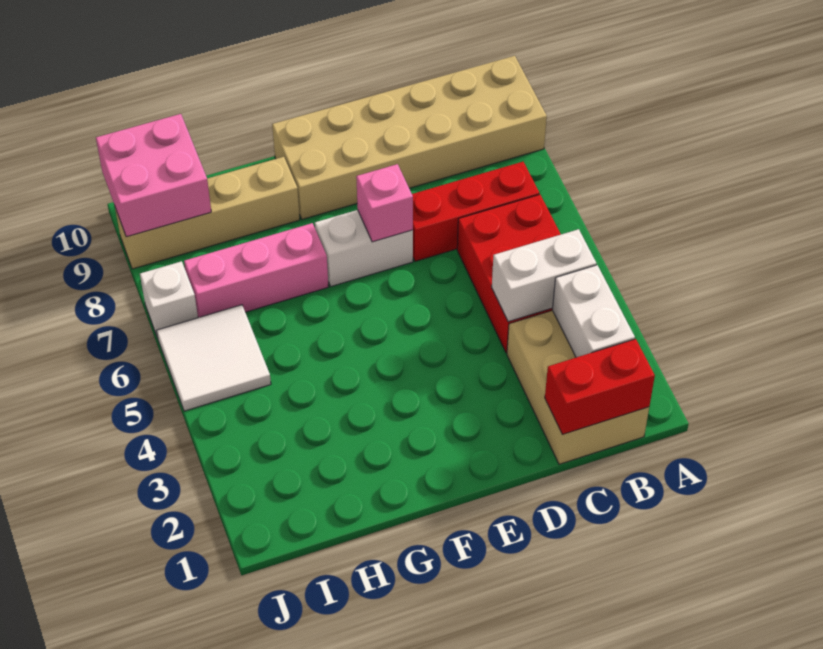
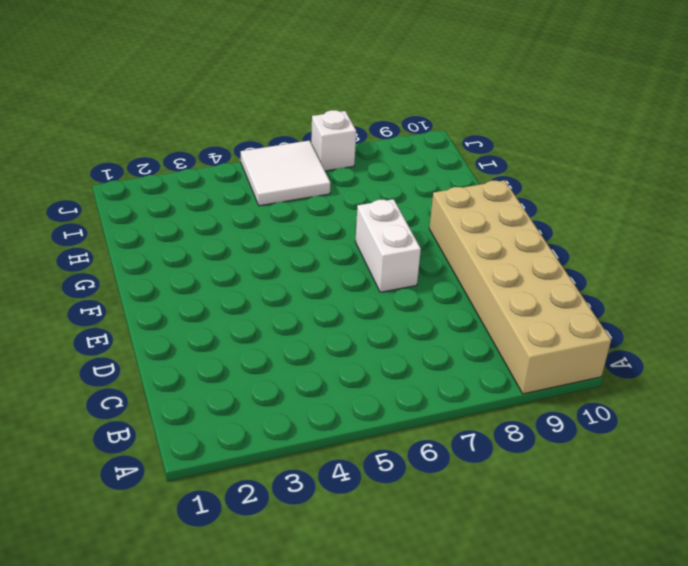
none -> tan brick B1:C3 level 1
none -> red brick B4:C6 level 1
none -> red brick B7:D7 level 1

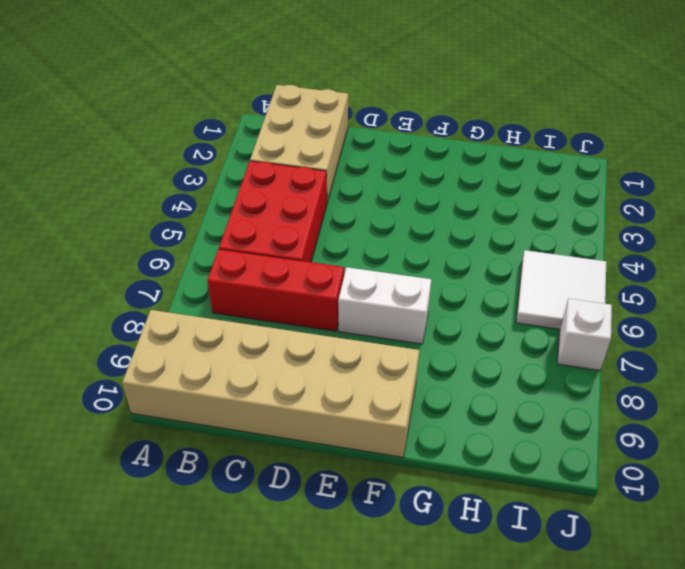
none -> pink brick G7:I7 level 1
none -> tan brick G9:J9 level 1
none -> red brick B1:C1 level 2

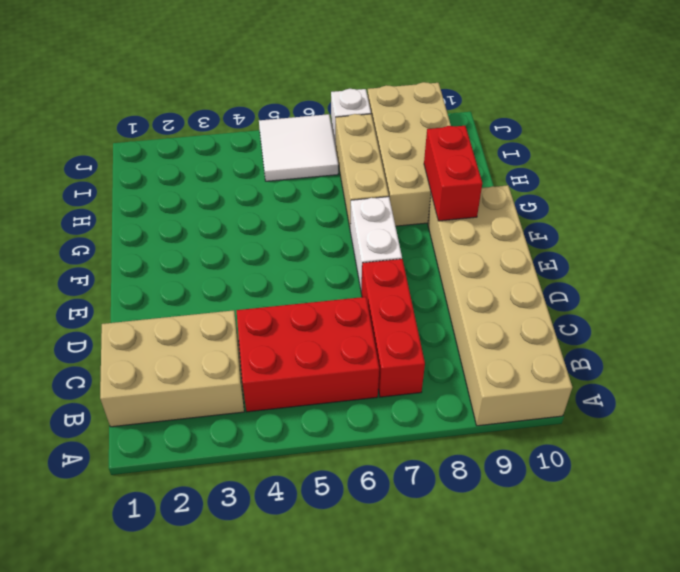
red brick F9:G9 level 2 -> red brick B1:C1 level 2
tan brick G7:I7 level 1 -> pink brick G7:I7 level 1
tan brick G8:J9 level 1 -> tan brick G9:J9 level 1
none -> white brick B2:B3 level 2
none -> white brick B4:C4 level 2
none -> pink brick E7 level 2

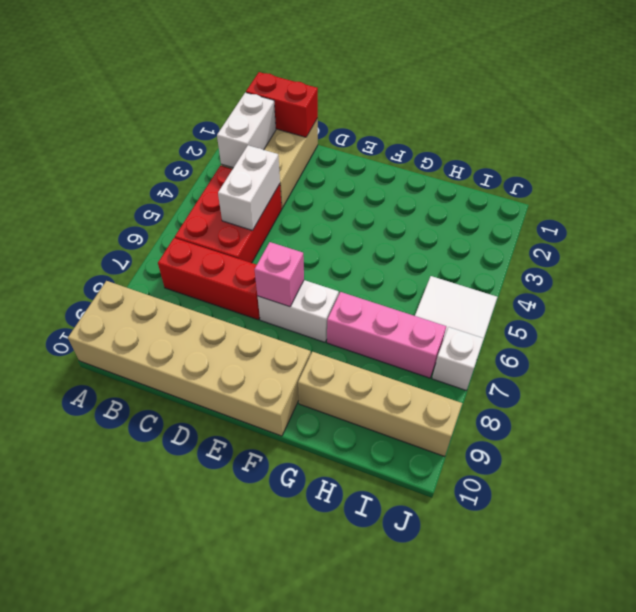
white brick C4:C5 level 2 -> white brick B4:C4 level 2
none -> pink brick I9:J10 level 2

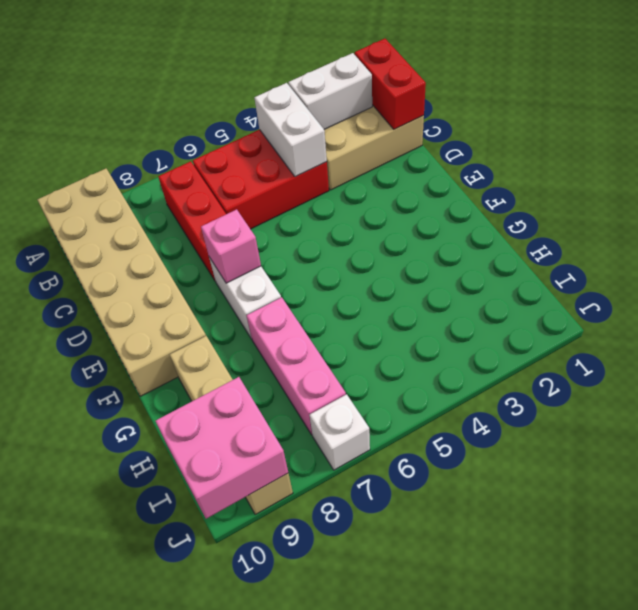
none -> white tile I5:J6 level 1

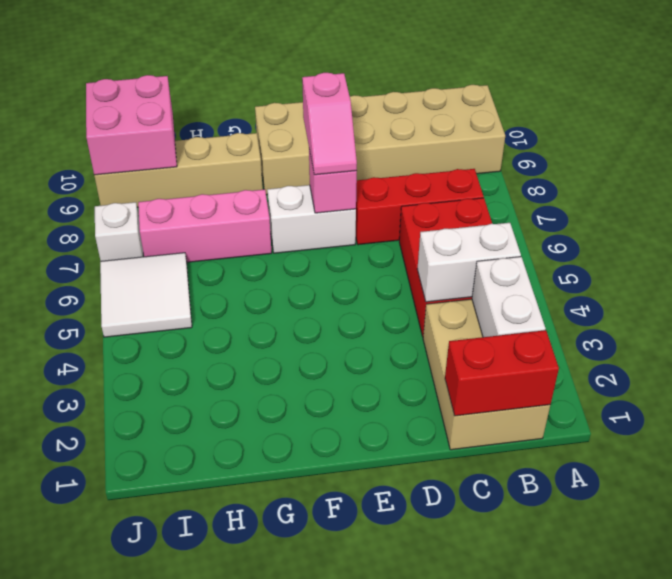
pink slope E7:E8 level 3 top 8 -> none

